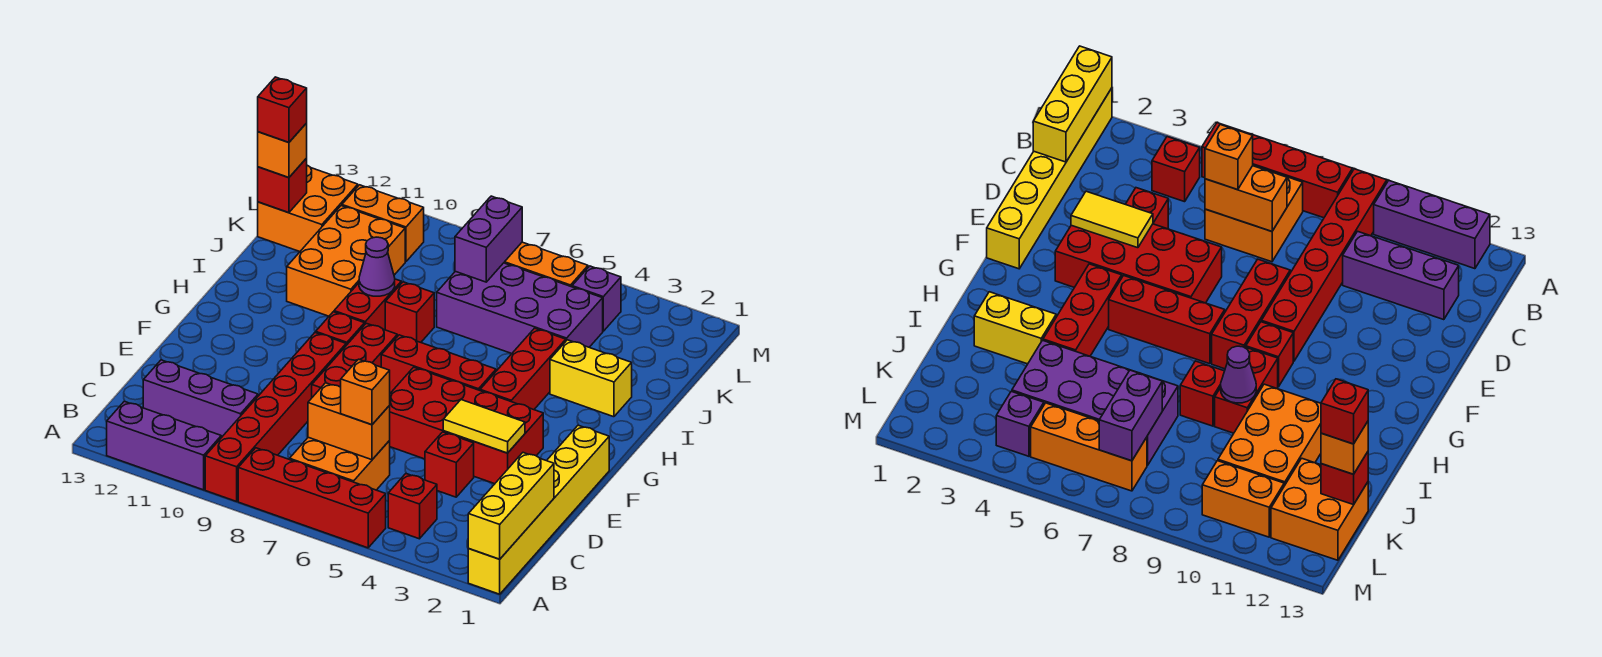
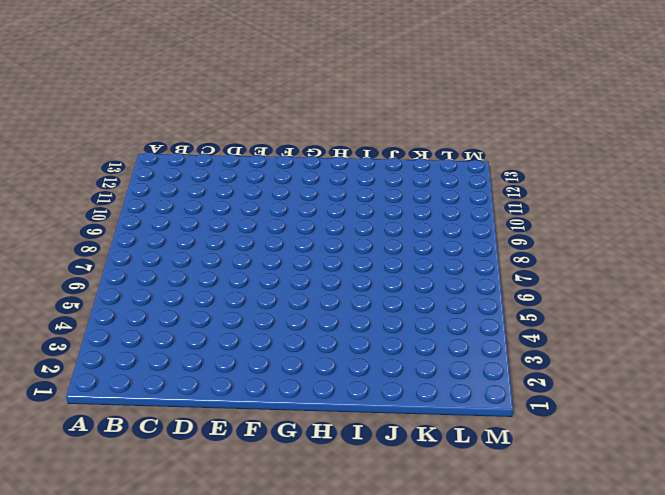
none -> yellow brick A1:F1 level 1
none -> red brick A5:A8 level 1
none -> red brick A9:F9 level 1
none -> purple brick A10:A12 level 1

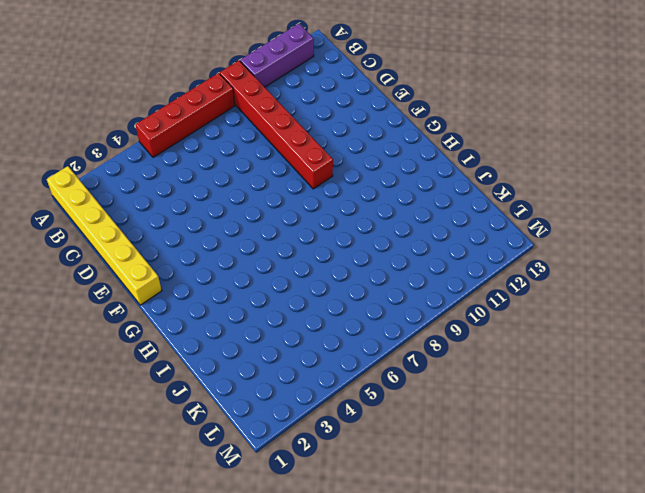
none -> red brick B4 level 1
none -> orange brick B6:C7 level 1
none -> purple brick C10:C12 level 1
none -> red brick D4 level 1

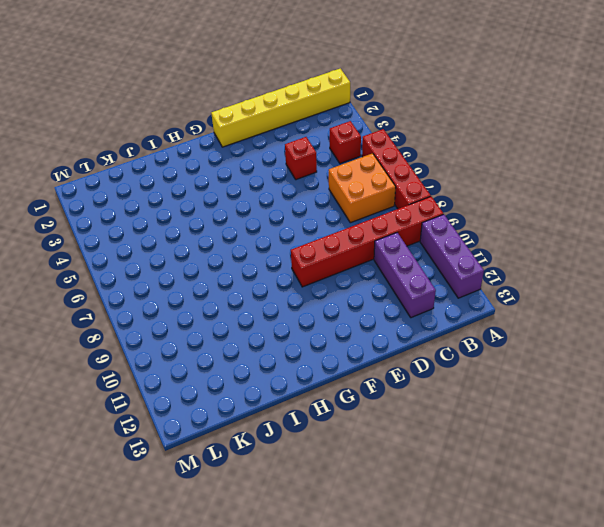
none -> red brick E3:F6 level 1
none -> red brick E8:G8 level 1
none -> red brick G4:I4 level 1
none -> red brick G5:G7 level 1

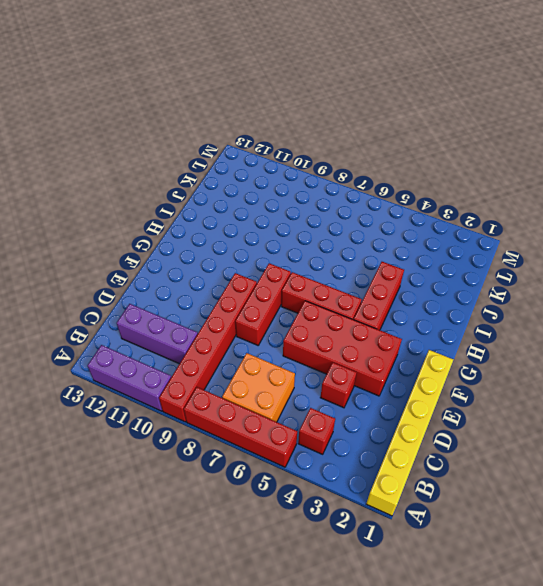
none -> red brick G9 level 1
none -> red brick H9:I9 level 1
none -> yellow brick I2:I3 level 1
none -> red brick I8 level 1

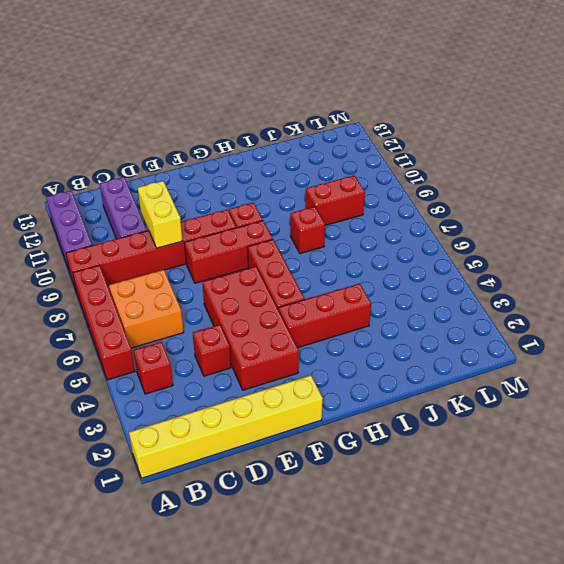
yellow brick D9:D10 level 2 -> yellow brick I2:I3 level 1
red brick J9:K9 level 1 -> red brick H9:I9 level 1
none -> orange brick I10:K11 level 1
none -> purple brick J4:K7 level 1
none -> orange brick K12:L13 level 1
none -> purple brick L4 level 1

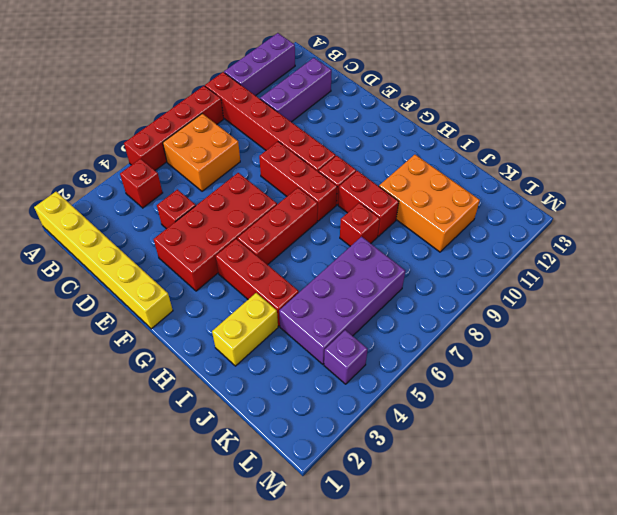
none -> orange brick K12:L13 level 1
none -> orange brick L5:L7 level 1
none -> orange brick L10:L11 level 1
none -> yellow brick A1:C1 level 2

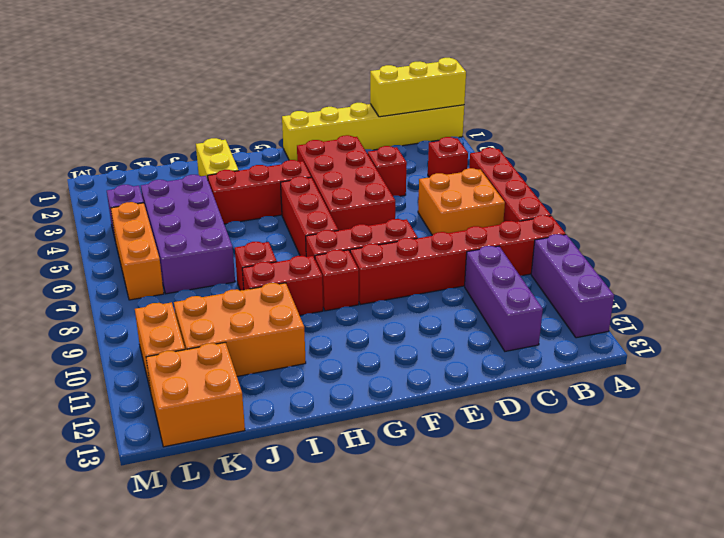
none -> orange brick C6:C7 level 2
none -> yellow tile E3:E4 level 2
none -> purple cone I9 level 2
none -> purple brick K7:L7 level 2

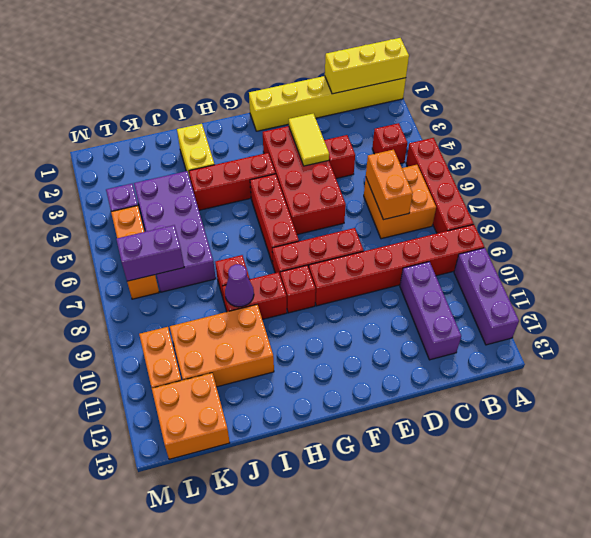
none -> red brick K13 level 2
none -> orange brick C6 level 3
none -> orange brick K13 level 3
none -> red brick K13 level 4

